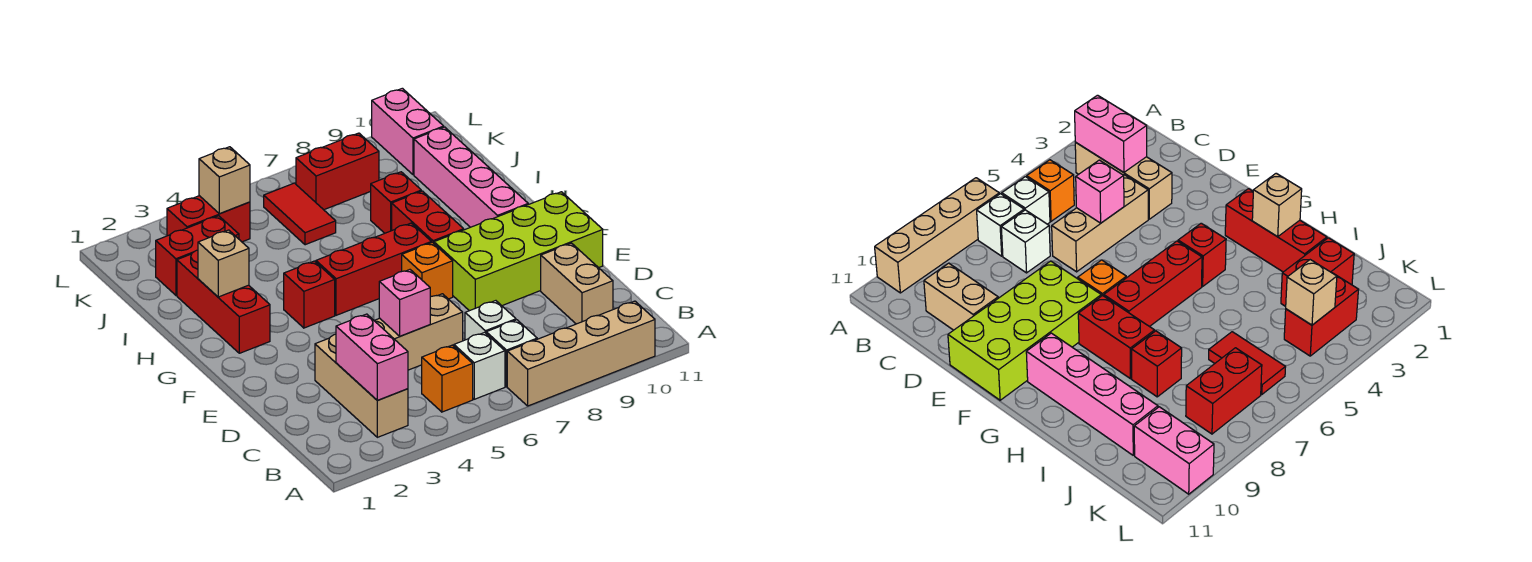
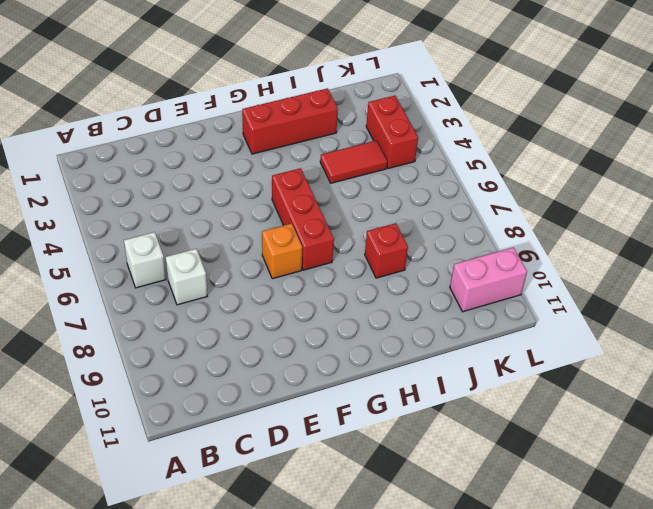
red tile I4:J4 level 1 -> red tile J6:K6 level 1
none -> tan brick A7:A10 level 1
none -> tan brick B3:D3 level 1
none -> orange brick B5 level 1

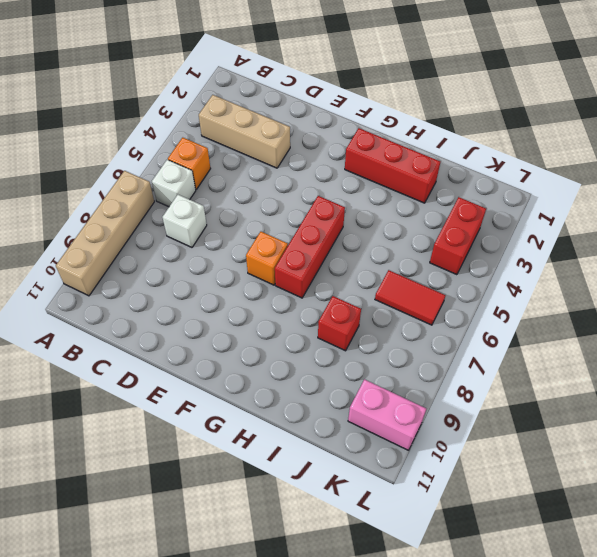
none -> white brick B7 level 1
none -> tan brick C10:D10 level 1
none -> tan brick D4:D6 level 1

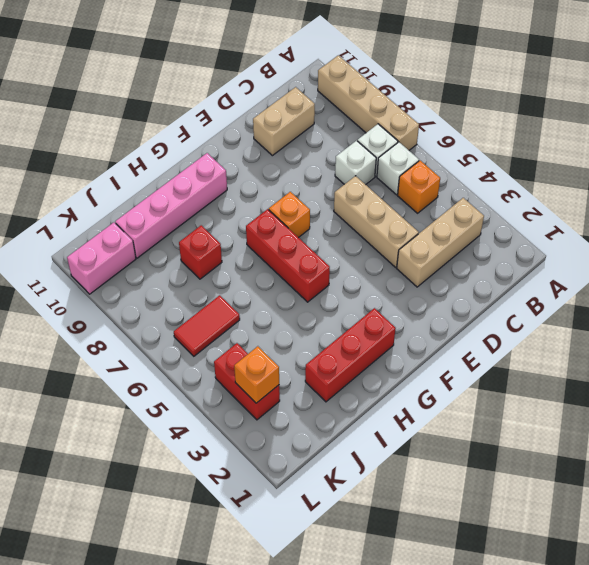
orange brick K3 level 2 -> none
none -> lime brick E8:F11 level 1
none -> red brick G4 level 1
none -> red brick G8:H8 level 1

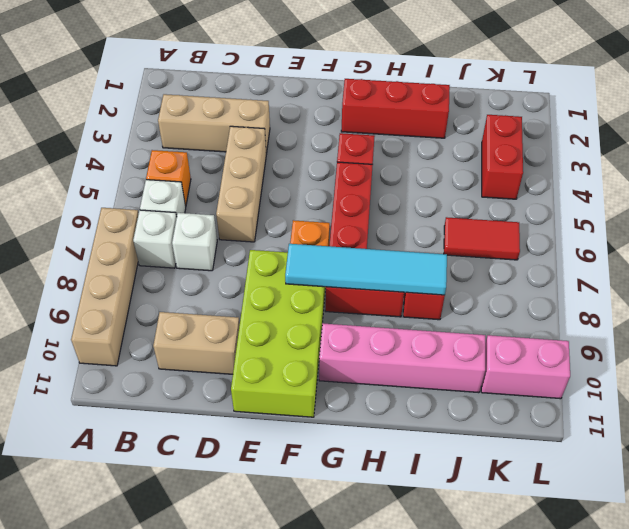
cyan tile F8:I8 level 2 -> none
none -> red brick J2:J3 level 1
none -> red brick K7:K8 level 1
none -> pink brick B3:C3 level 2

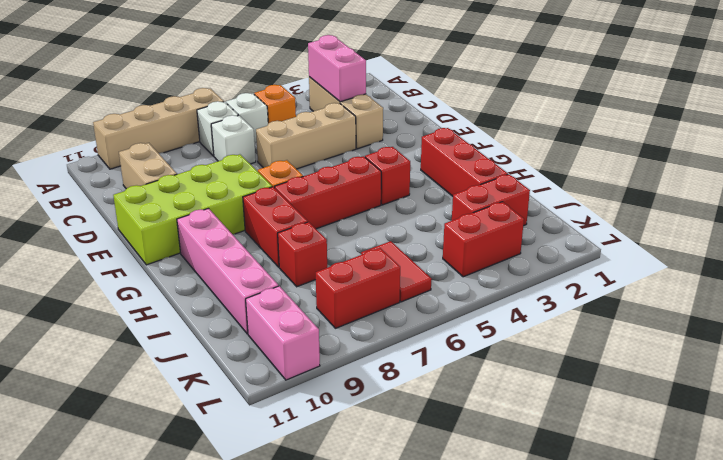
none -> pink brick D5 level 2
none -> tan brick H2 level 2
none -> tan brick K4 level 2

